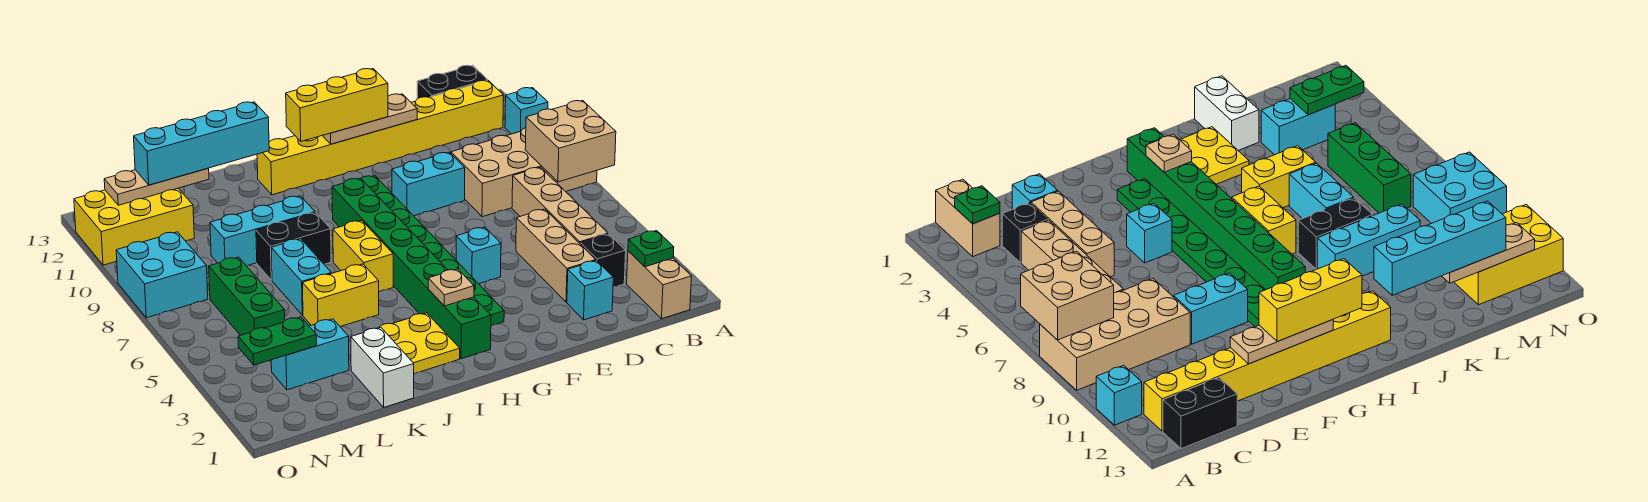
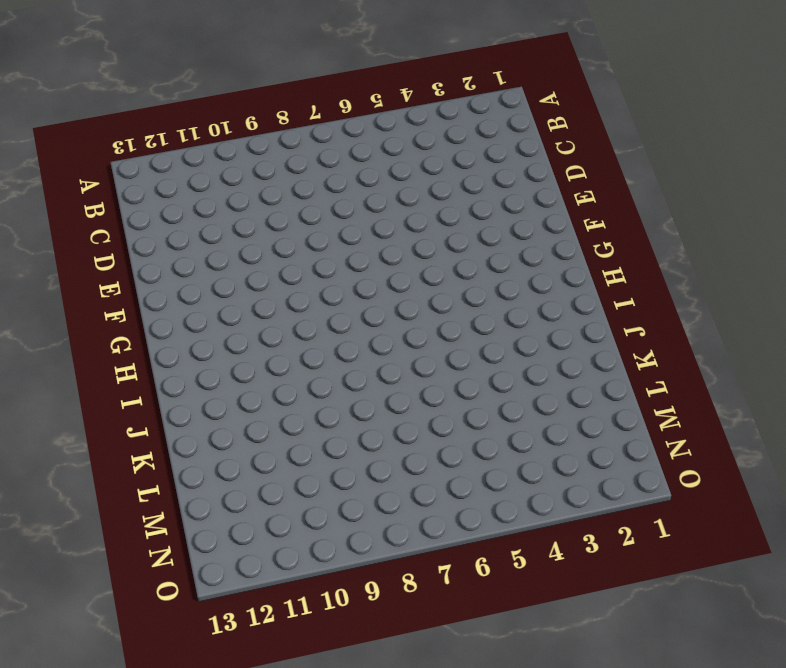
none -> tan brick A8:D9 level 1
none -> cyan brick A11 level 1
none -> tan brick B1:B2 level 1
none -> yellow brick B12:I12 level 1

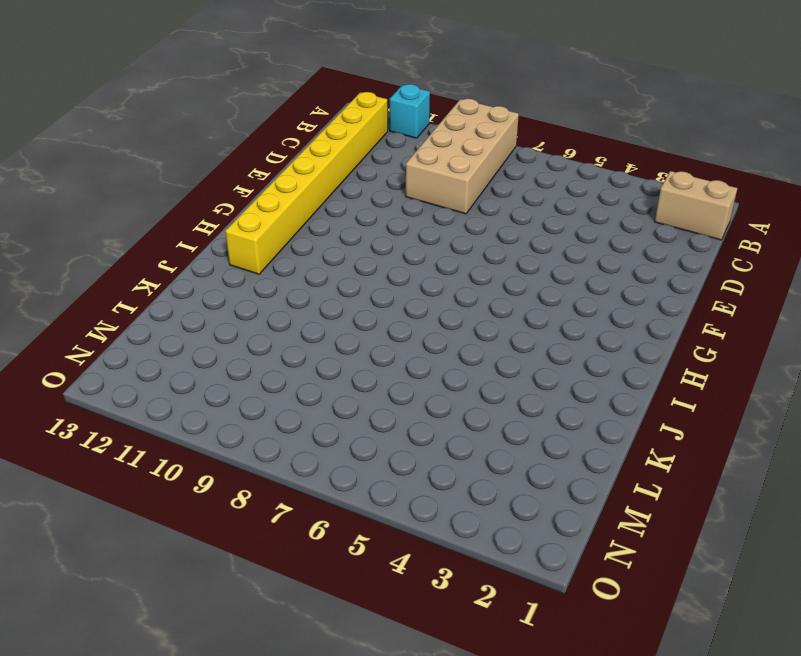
none -> black brick B13:C13 level 1
none -> black brick C3 level 1
none -> tan brick C4:C7 level 1
none -> cyan brick D2 level 1

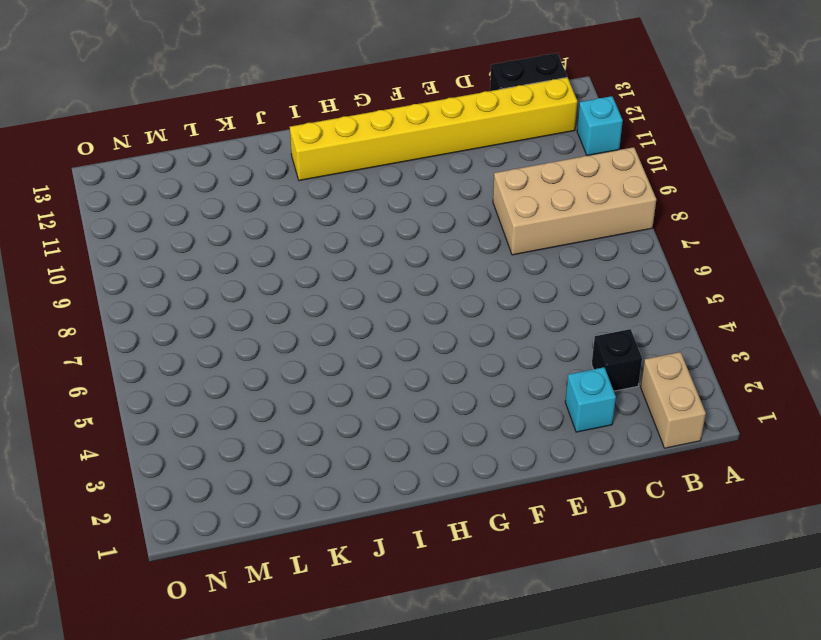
none -> tan brick C4:C7 level 1
none -> tan brick D3:D5 level 1
none -> cyan brick E9:F9 level 1
none -> cyan brick F5 level 1

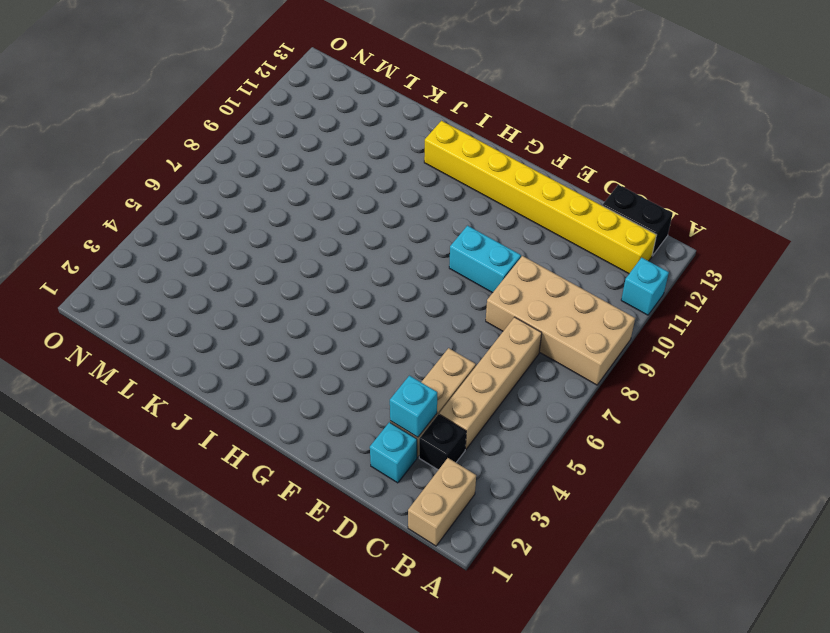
cyan brick D3 level 2 -> cyan brick F5 level 1
none -> green plate G3:G10 level 1
none -> green brick H2:H9 level 1
none -> yellow plate I2:J3 level 1
none -> yellow brick I6:I7 level 1

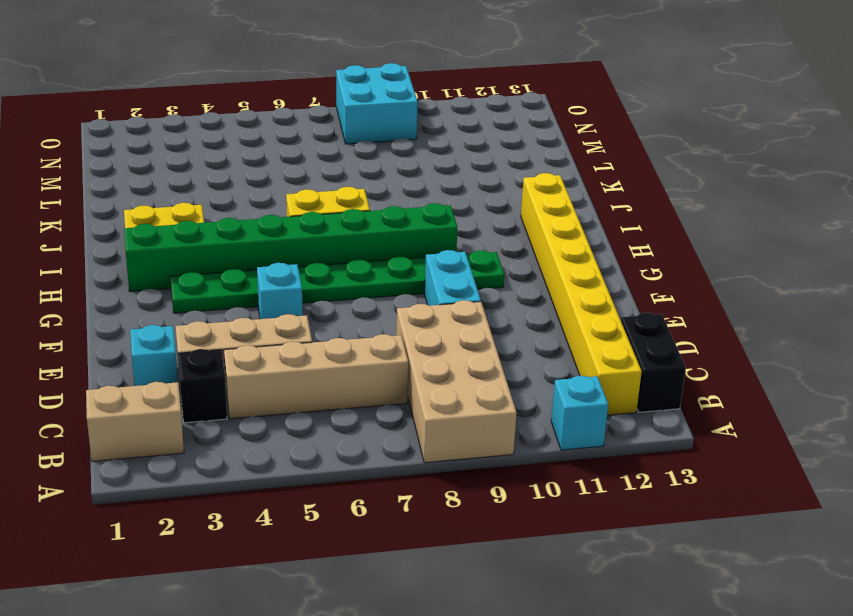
none -> yellow brick J5:K5 level 1
none -> black brick J8:K8 level 1
none -> cyan brick J9:L9 level 1
none -> white brick K1:K2 level 1

